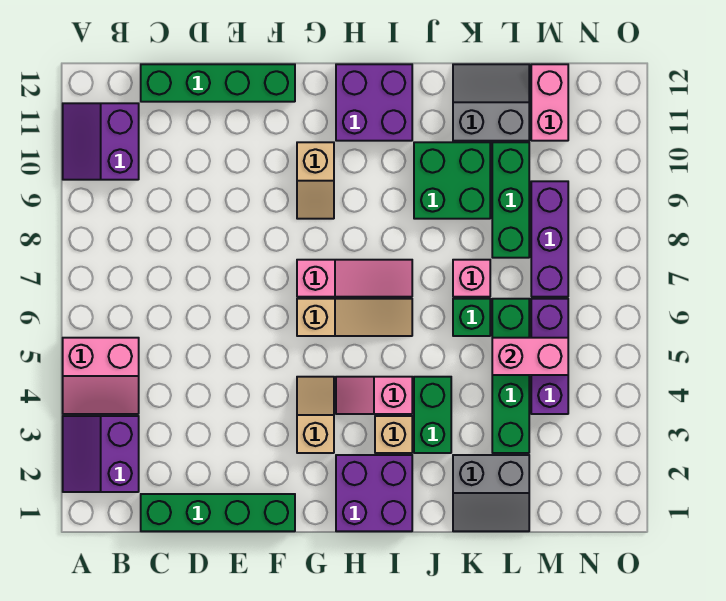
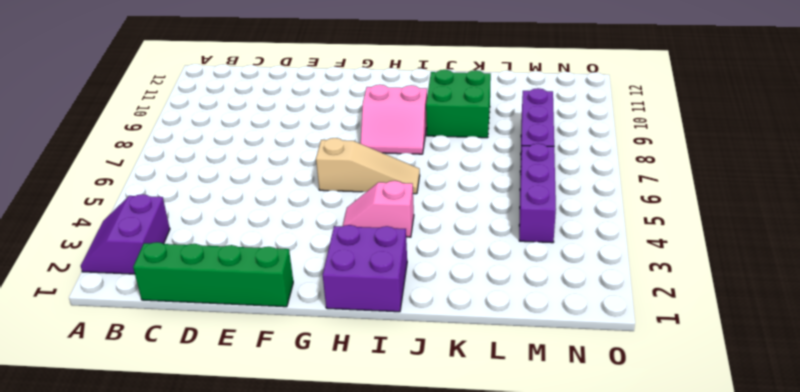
pink slope H8:I9 level 1 top 9 -> pink slope A4:B5 level 1 top 5
none -> purple slope A10:B11 level 1 top B
none -> green brick C12:F12 level 1
none -> tan slope G3:G4 level 1 top 3

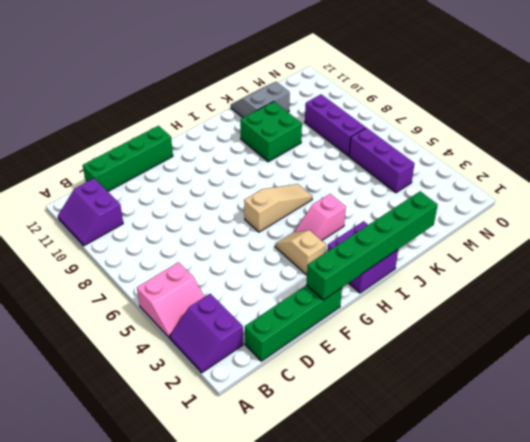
green brick F1:K1 level 2 -> none
none -> pink slope G7:I7 level 1 top G
none -> tan slope G9:G10 level 1 top 10
none -> purple brick H11:I12 level 1

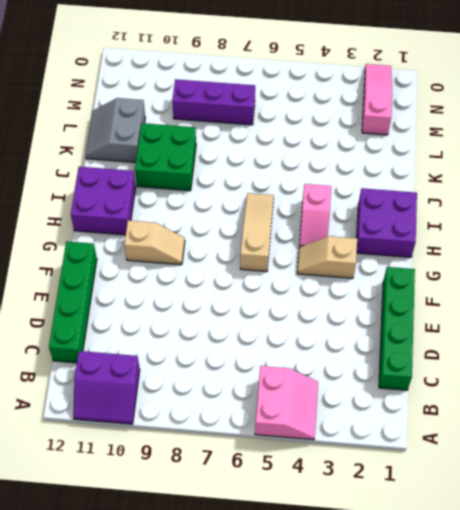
pink slope M2:O2 level 1 top M -> pink slope G7:I7 level 1 top G
none -> purple slope A2:B3 level 1 top B
none -> tan brick I3 level 1
none -> green brick J3:J4 level 1

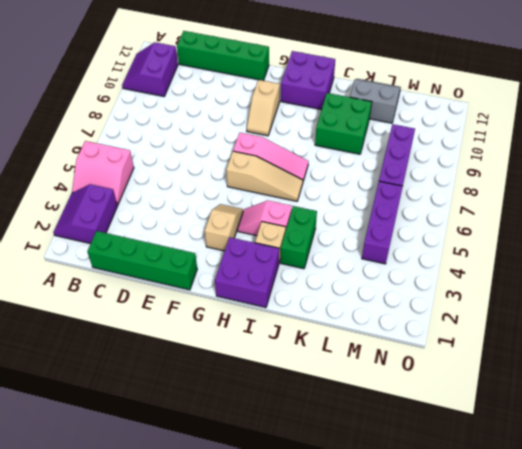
none -> grey slope K1:L2 level 1 top 2
none -> green brick K6 level 1
none -> pink brick K7 level 1

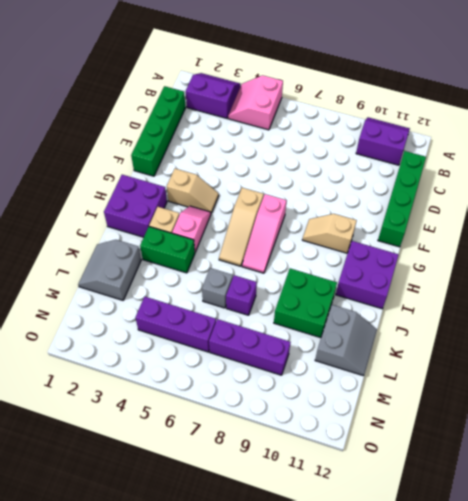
grey brick K6 level 1 -> green brick K6 level 1
purple brick K7 level 1 -> pink brick K7 level 1
none -> green brick L3:L6 level 1
none -> green brick L8:L10 level 1
none -> pink brick M11:M12 level 1

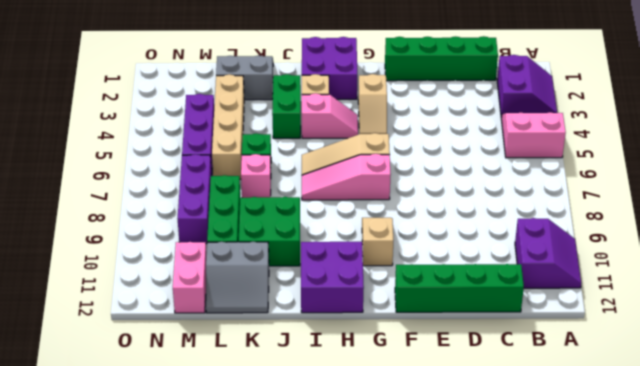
tan brick L3:L6 level 1 -> green brick L3:L6 level 1
none -> pink brick L5:M5 level 2

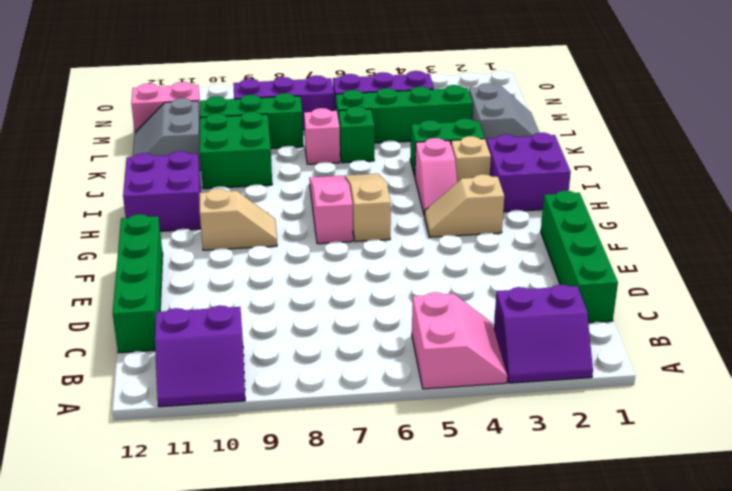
none -> pink brick L5:M5 level 2

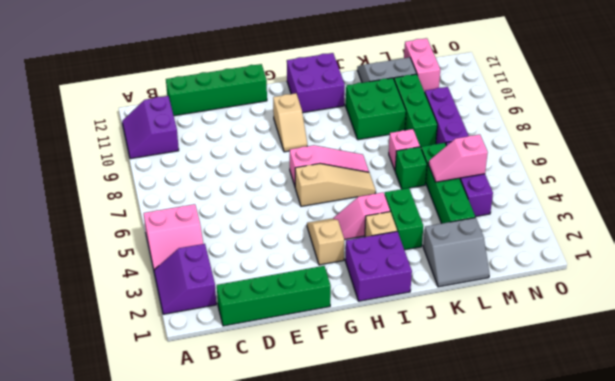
pink slope L5:M5 level 2 top M -> pink brick L5:M5 level 2

